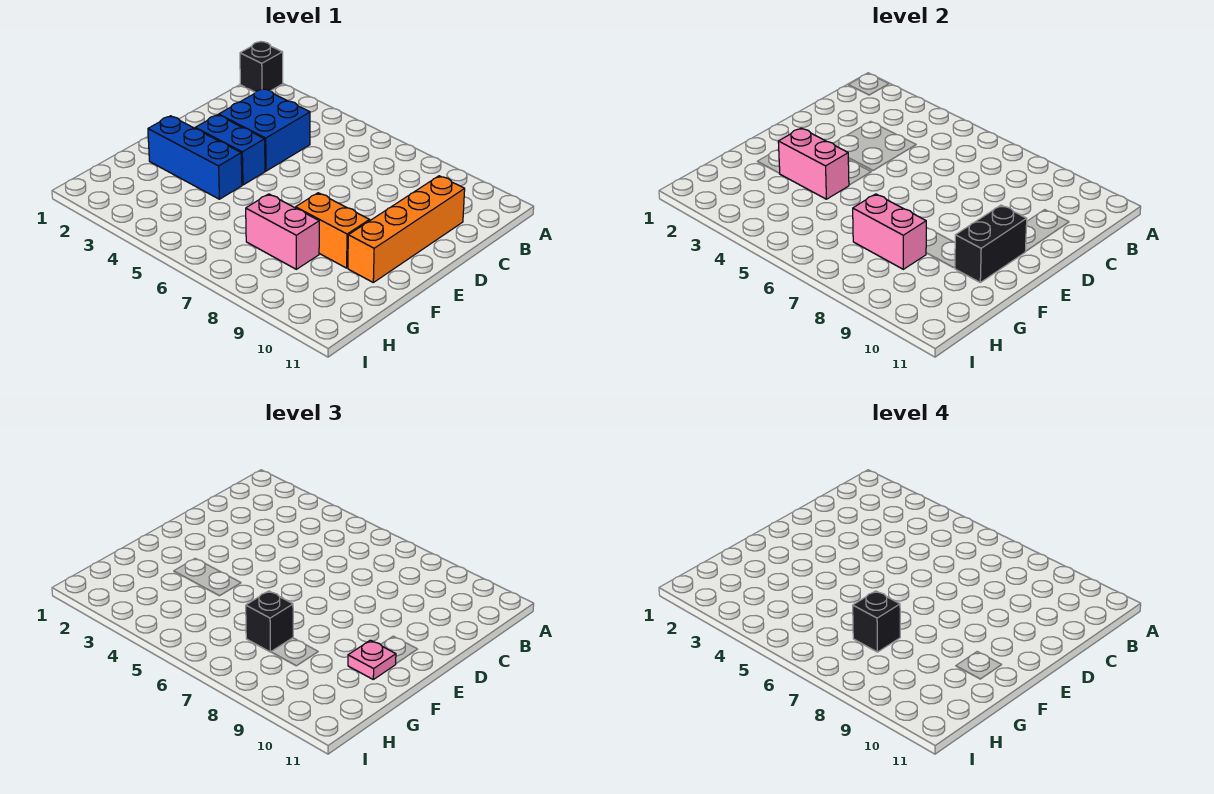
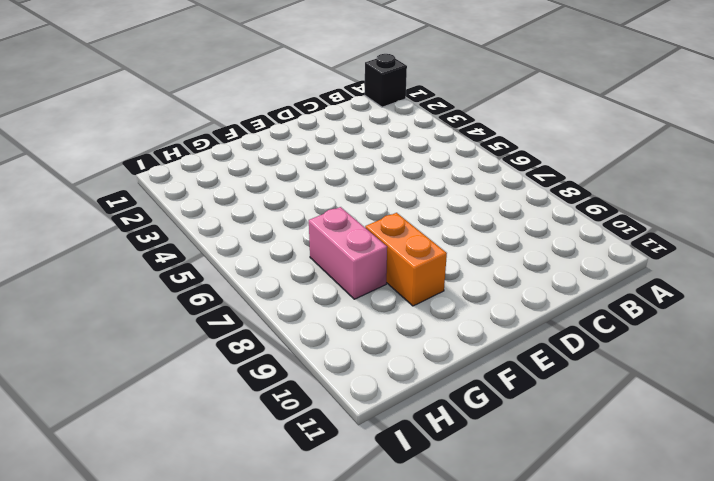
none -> blue brick C3:D4 level 1
none -> orange brick C10:F10 level 1
none -> blue brick E3:E4 level 1

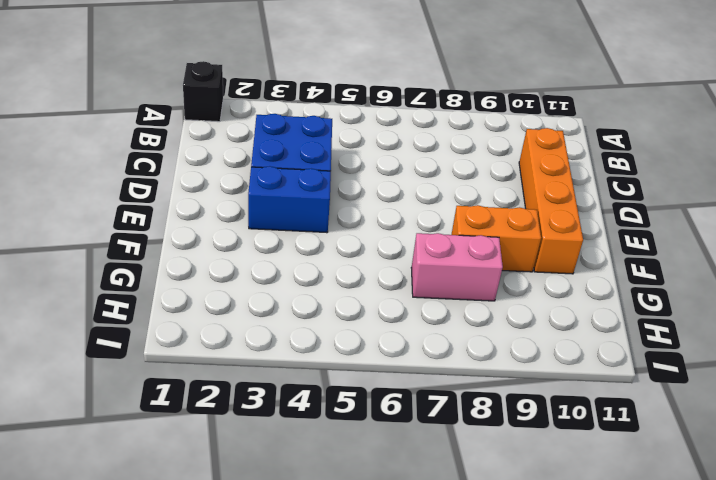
none -> blue brick F2:F4 level 1
none -> black brick E10:F10 level 2
none -> pink brick F3:F4 level 2

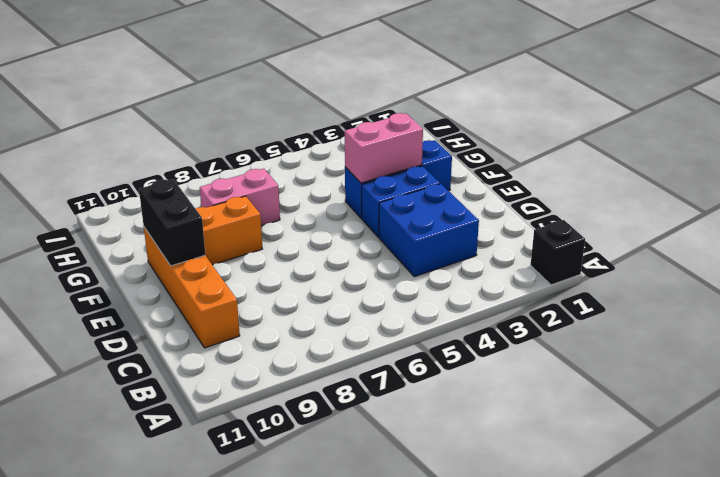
none -> pink brick G7:G8 level 2
none -> pink plate F10 level 3
none -> black brick G7 level 3

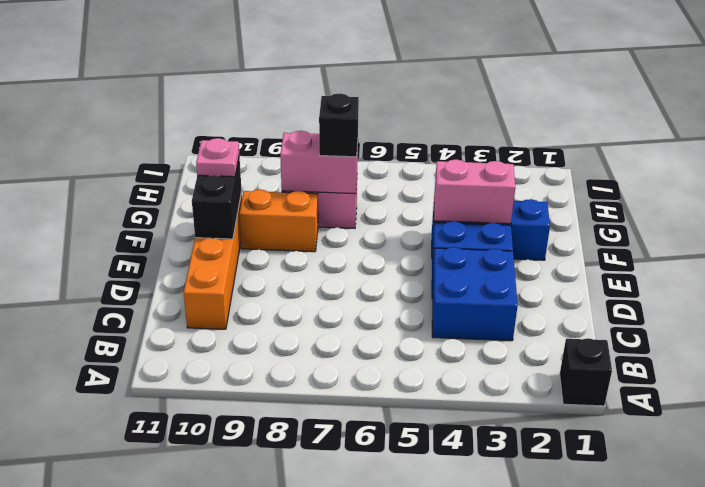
none -> black brick G7 level 4

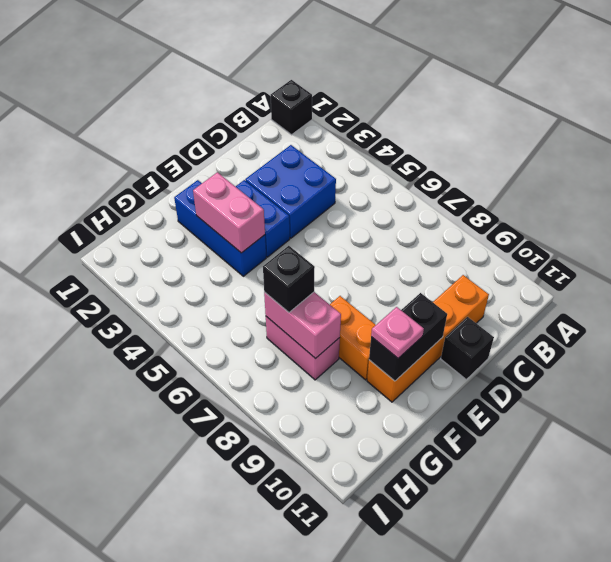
black brick D11 level 1 -> black brick G7 level 4

